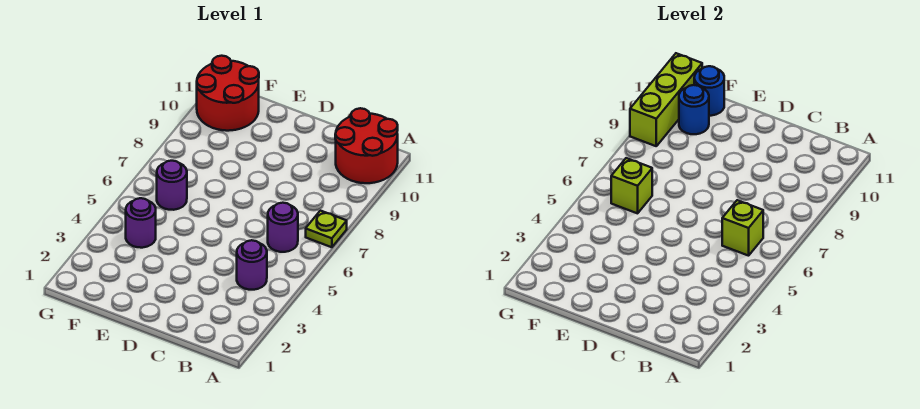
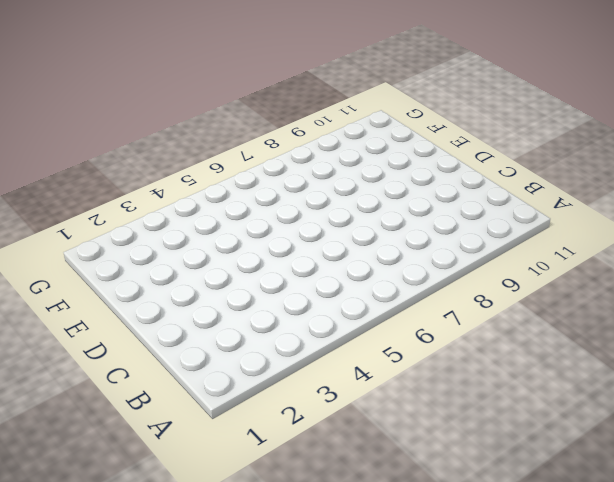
none -> lime plate A7 level 1
none -> red round brick A10:B11 level 1
none -> purple round brick B4 level 1

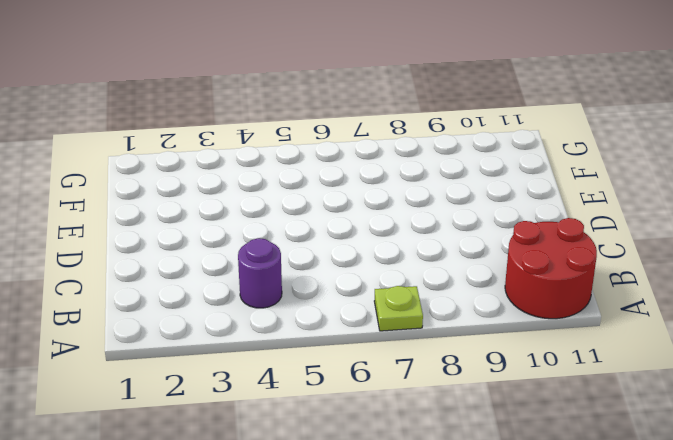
none -> purple round brick B6 level 1
none -> purple round brick F4 level 1
none -> purple round brick F6 level 1

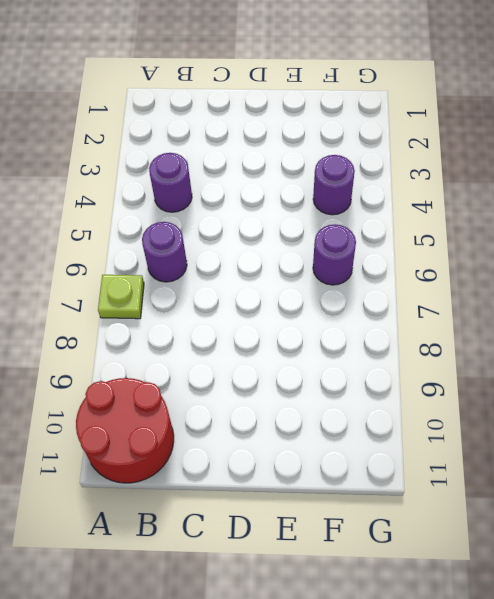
none -> red round brick F10:G11 level 1
none -> lime brick B6 level 2
none -> lime brick F6 level 2

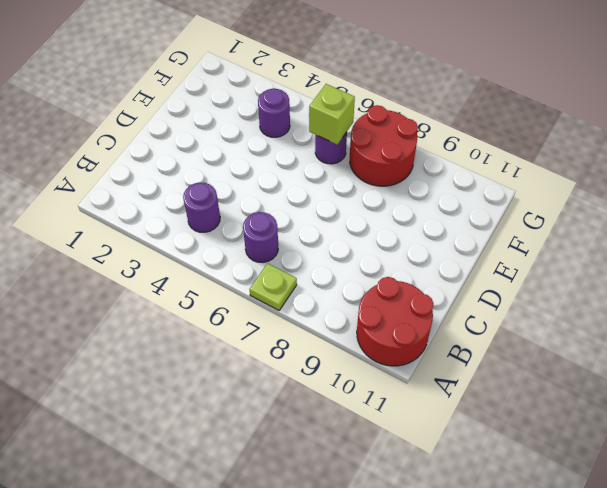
red round brick F7:G8 level 1 -> red round brick F10:G11 level 1
none -> lime brick B6 level 2
none -> blue round brick F10 level 2
none -> blue round brick F11 level 2

